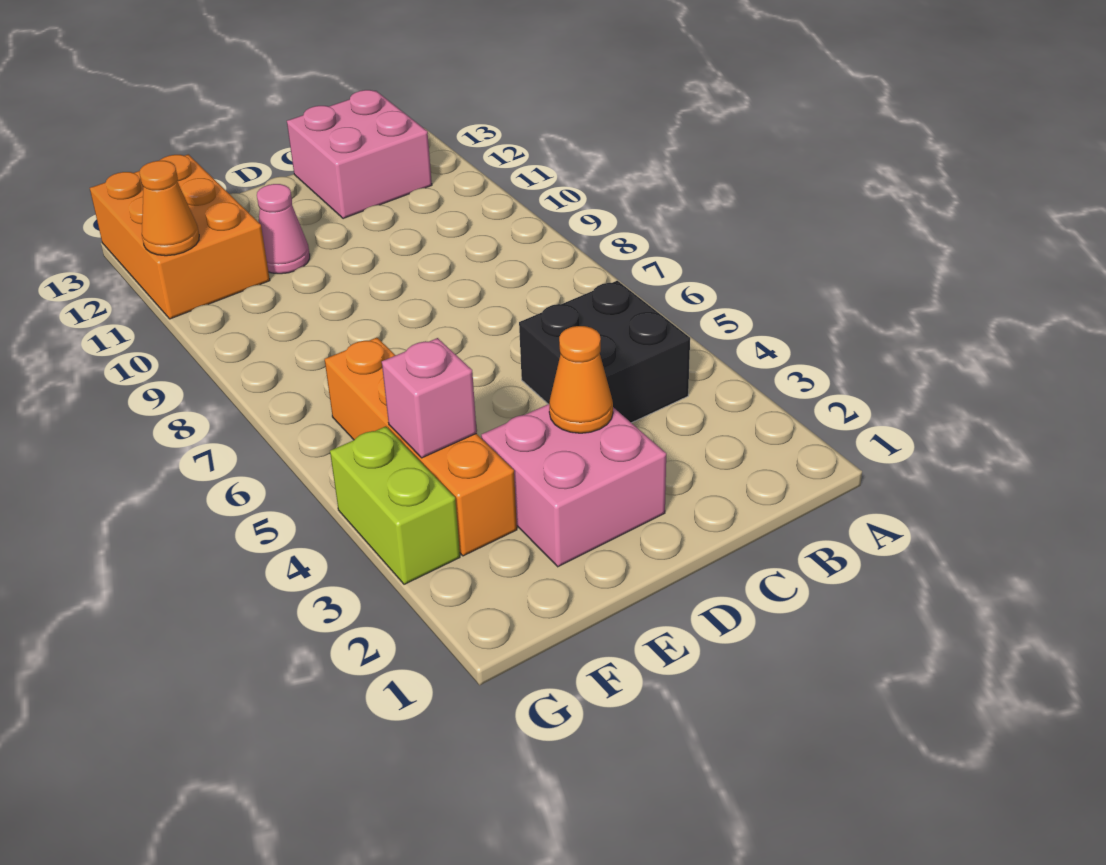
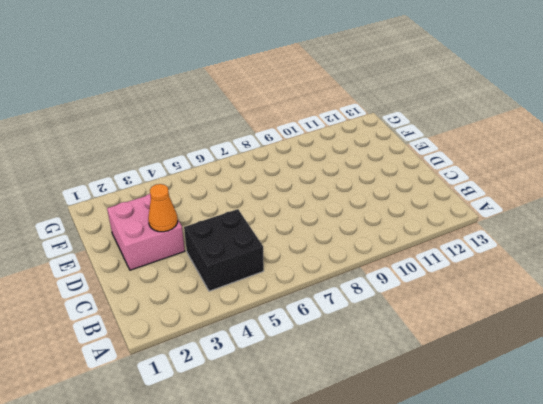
none -> pink brick B12:C13 level 1
none -> pink cone E11 level 1

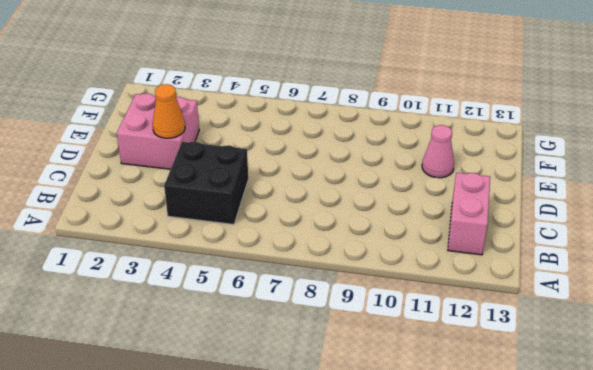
pink brick B12:C12 level 1 -> pink brick B12:C13 level 1
none -> orange brick F3:F6 level 1
none -> orange brick F11:G13 level 1

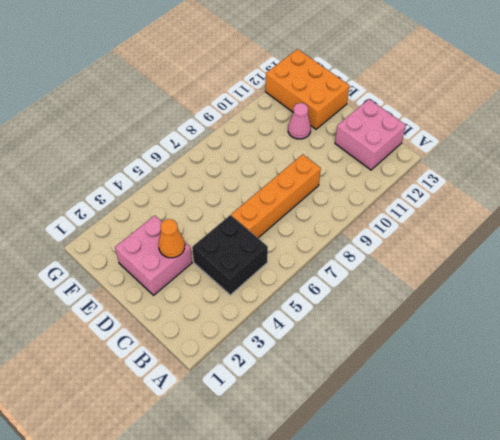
orange brick C6:C9 level 1 -> orange brick F3:F6 level 1
orange brick E12:G13 level 1 -> orange brick F11:G13 level 1
none -> lime brick G3:G4 level 1
none -> pink brick F4 level 2

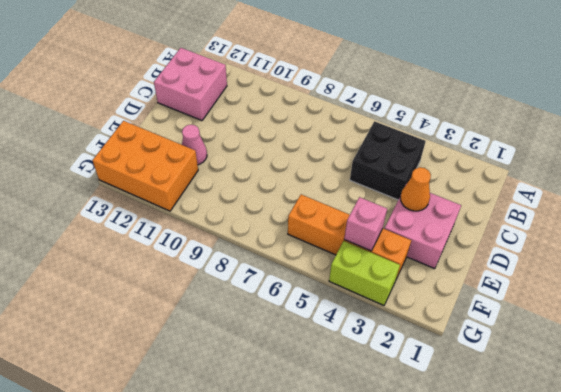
none -> orange cone G11 level 2

